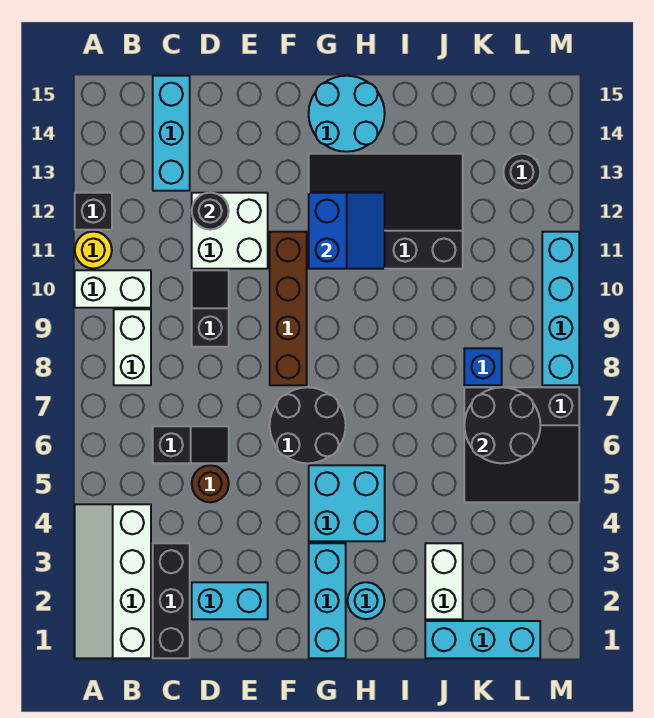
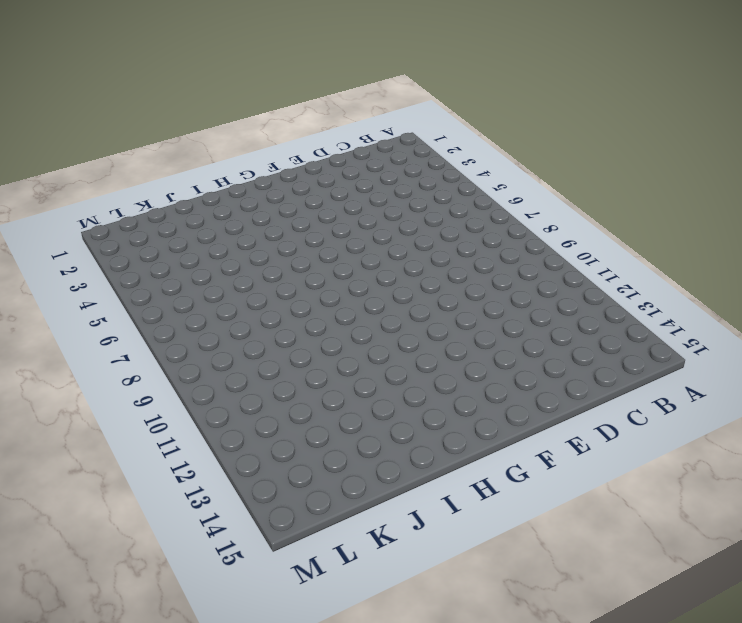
none -> white slope A1:B4 level 1 top B
none -> white brick A10:B10 level 1
none -> yellow round brick A11 level 1

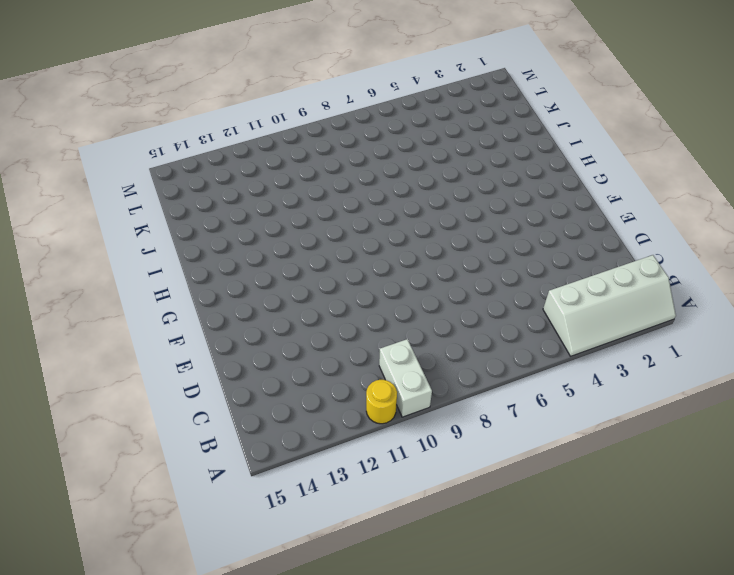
none -> black brick A12 level 1
none -> white brick B8:B9 level 1
none -> black brick C1:C3 level 1

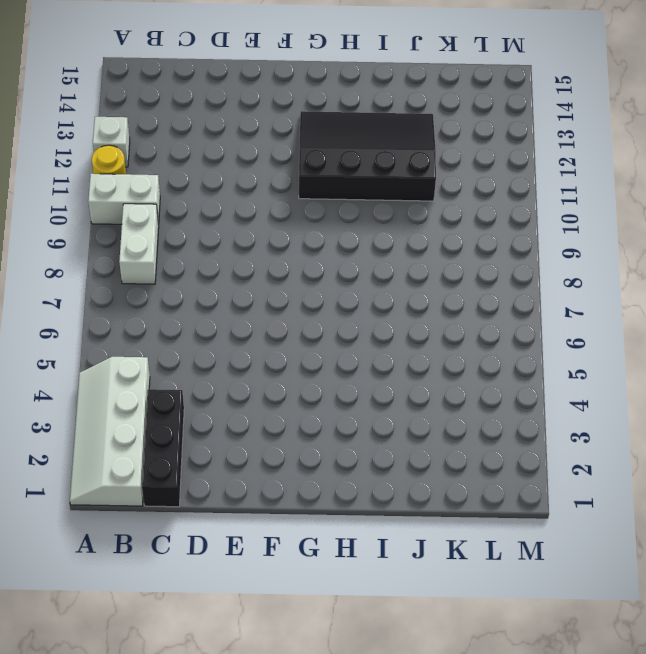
white brick A12 level 1 -> black brick A12 level 1
none -> black slope C6:D6 level 1 top C
none -> cyan brick C13:C15 level 1
none -> cyan brick D2:E2 level 1

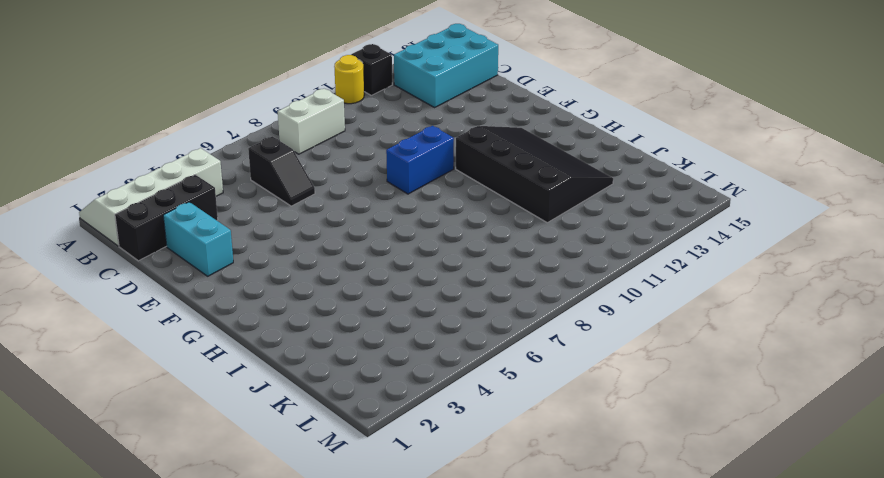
cyan brick B13:C15 level 1 -> cyan brick C13:C15 level 1
blue brick F9:F10 level 1 -> brown brick F8:F11 level 1
none -> white brick A10:B10 level 1
none -> brown round brick D5 level 1
none -> black slope D9:D10 level 1 top 9

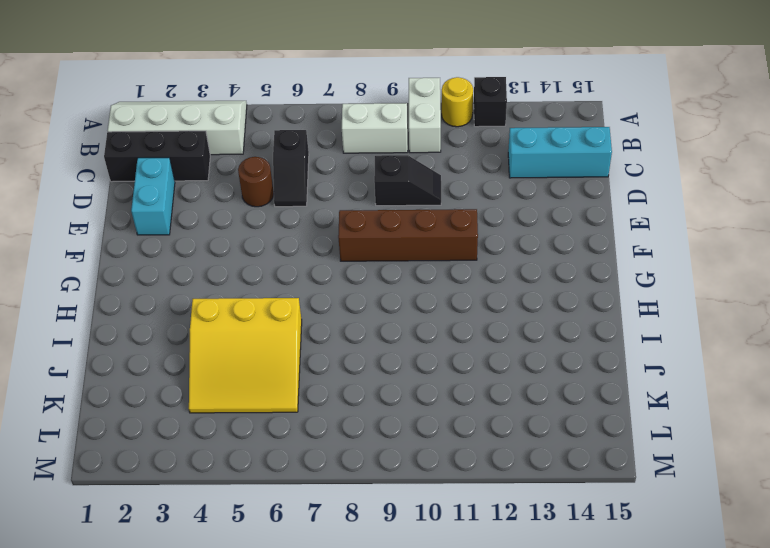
yellow slope I4:K6 level 1 top I -> black slope K5:M7 level 1 top 7
none -> white brick D11:E12 level 1
none -> black round brick F6:G7 level 1
none -> cyan brick G1:G3 level 1

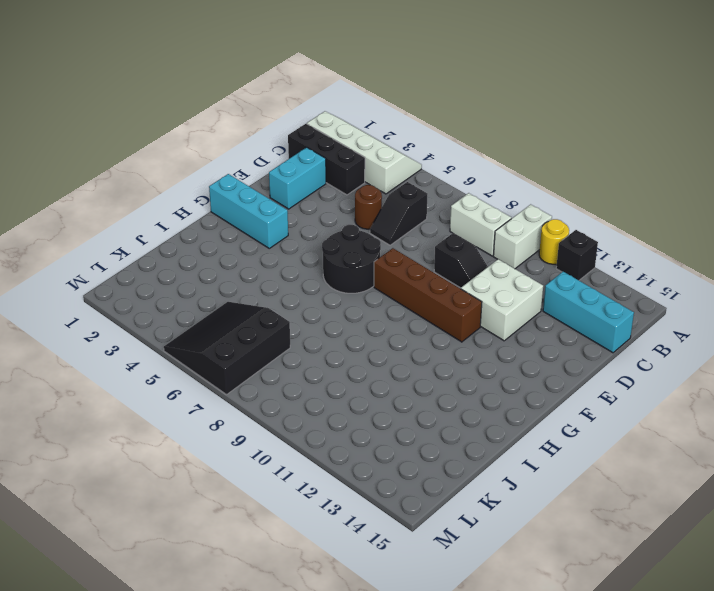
none -> cyan brick G4:H5 level 1
none -> black slope G11:J13 level 1 top 11
none -> cyan round brick G14:H15 level 1

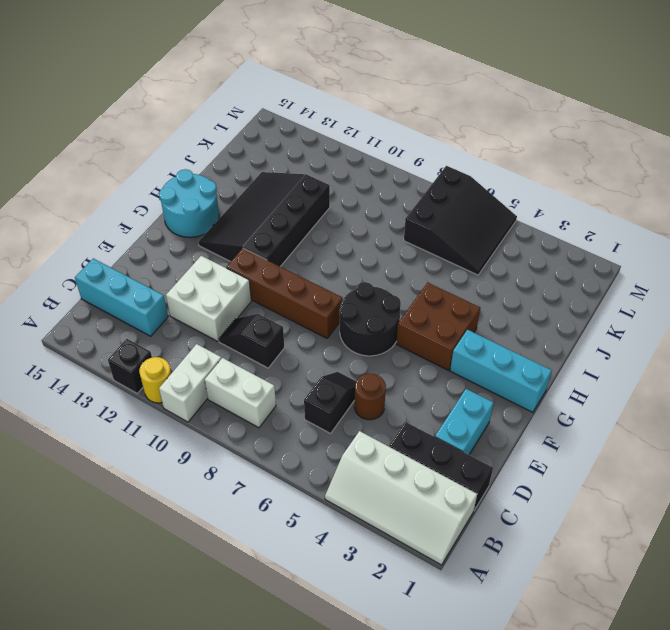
brown brick G4:H5 level 1 -> cyan brick G4:H5 level 1
none -> cyan round brick H2 level 1
none -> cyan brick J1:L1 level 1
none -> white brick J2:J3 level 1

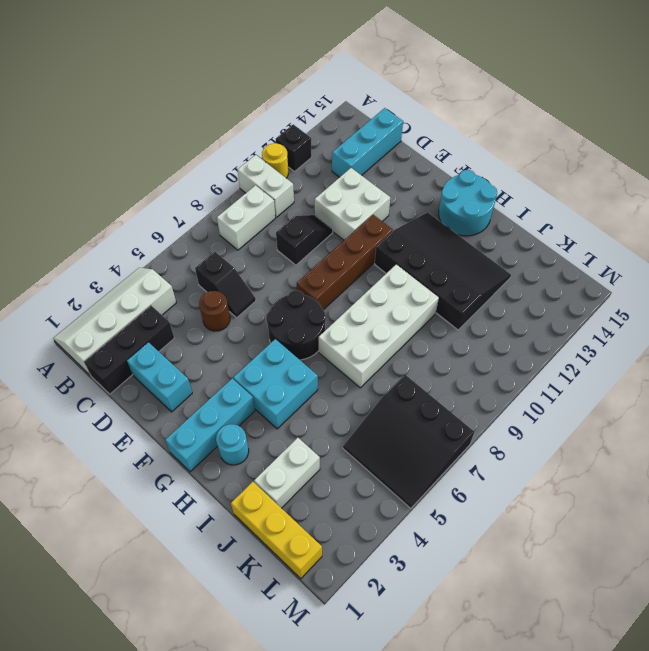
white brick H7:I10 level 1 -> none
yellow brick J1:L1 level 1 -> cyan brick J1:L1 level 1
none -> blue brick K8 level 1
none -> black round brick L13 level 1
none -> cyan brick M8:M11 level 1

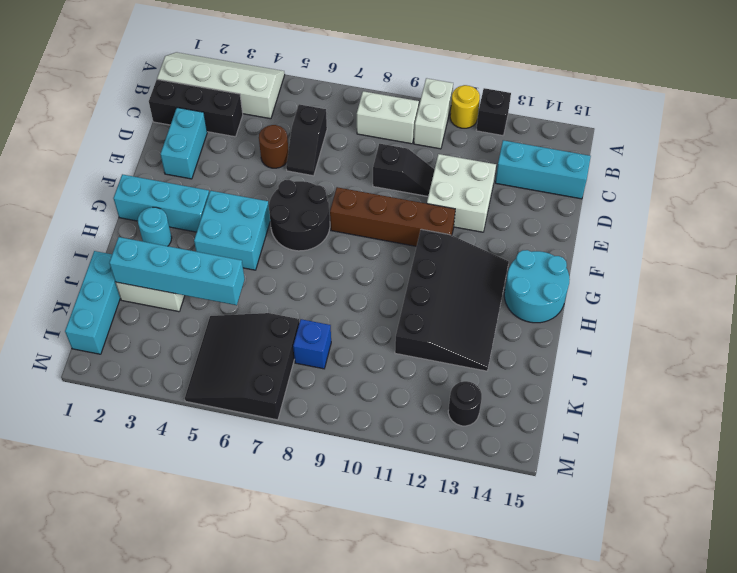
cyan brick J2:J5 level 2 -> cyan brick M8:M11 level 1
none -> black round brick D12 level 2
none -> blue slope G11:H12 level 2 top G
none -> black round brick K6:L7 level 2

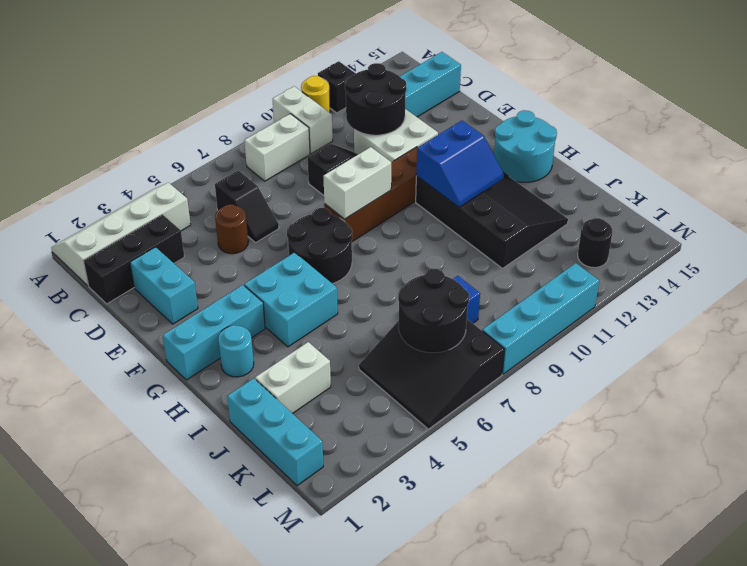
black round brick C11:D12 level 2 -> black round brick D12 level 2
white brick F8:F9 level 2 -> none

